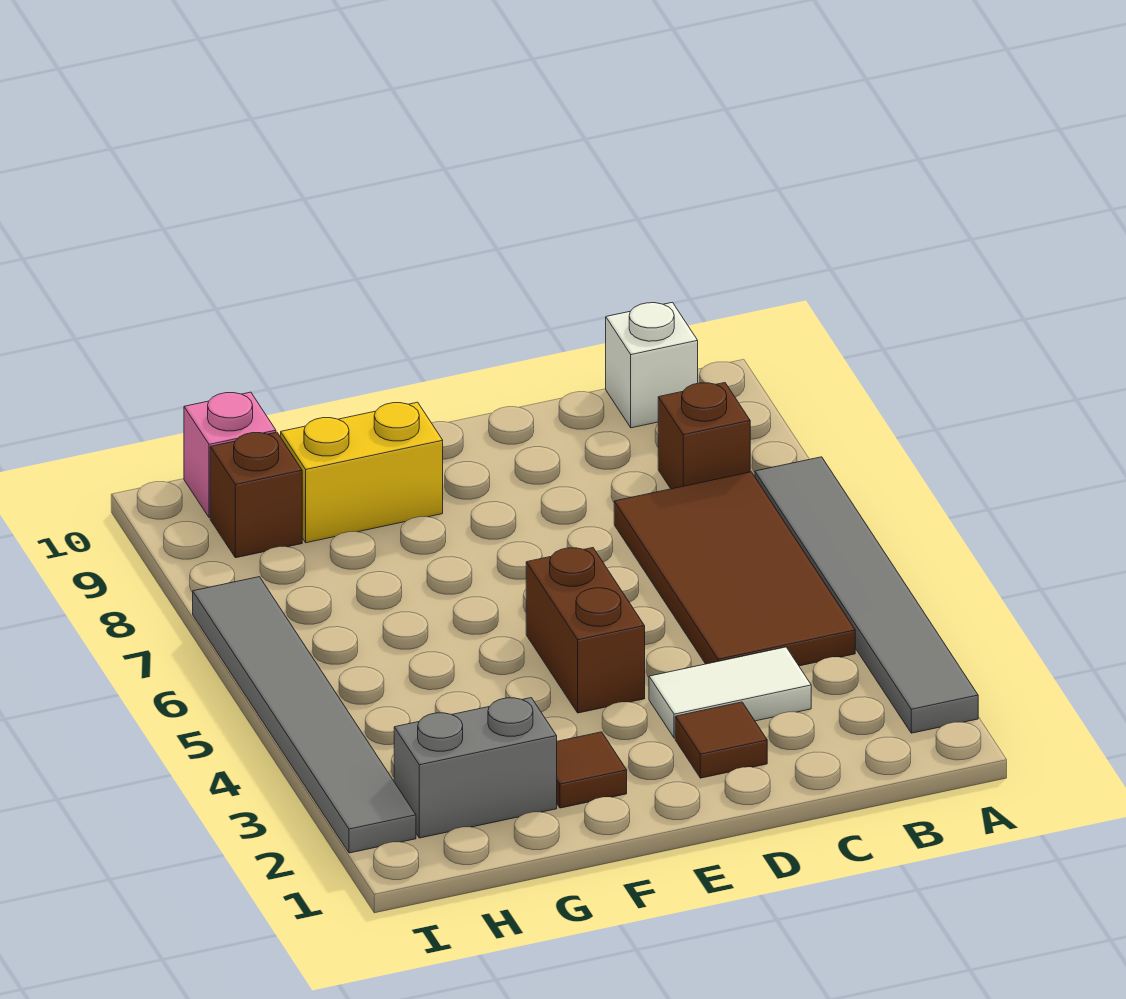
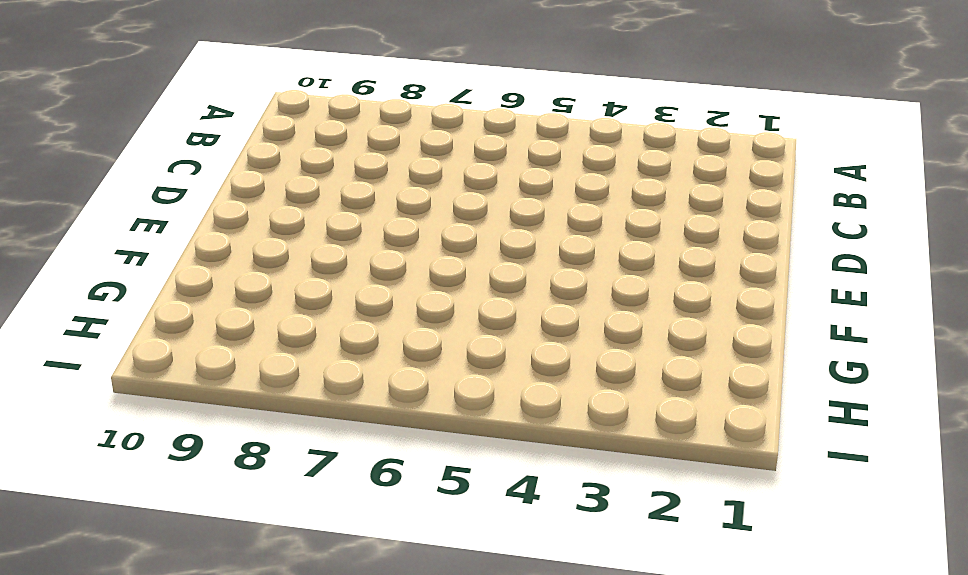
none -> grey tile A2:A7 level 1
none -> brown tile B4:C7 level 1
none -> brown brick B8 level 1

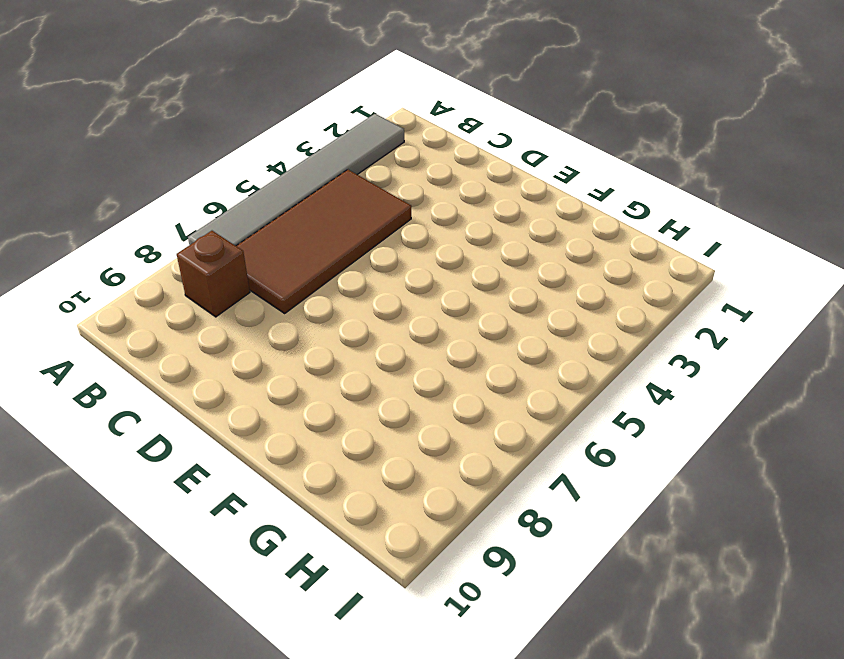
none -> white brick B10 level 1
none -> white tile C3:D3 level 1
none -> brown tile D2 level 1

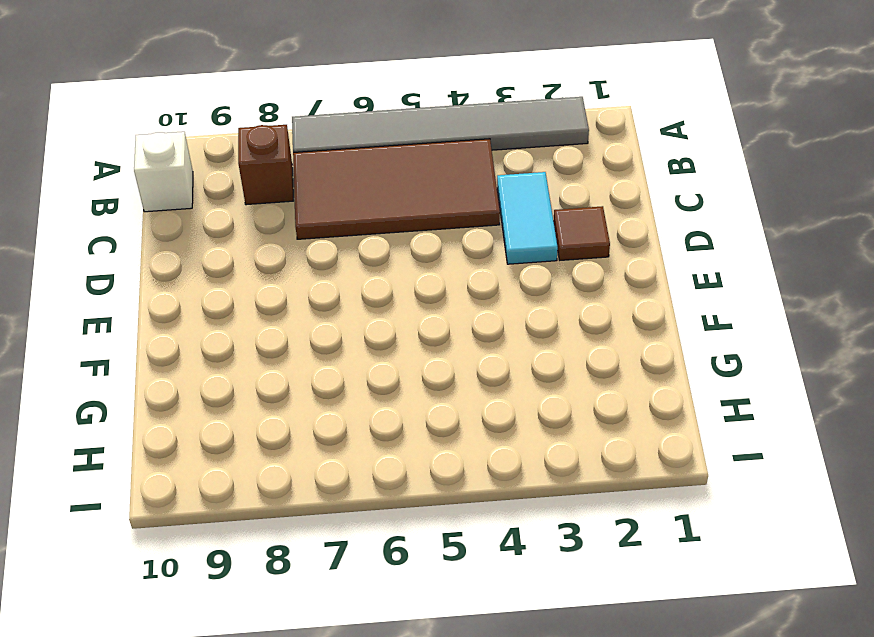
cyan tile C3:D3 level 1 -> white tile C3:D3 level 1
none -> brown brick E4:E5 level 1
none -> brown tile F2 level 1
none -> yellow brick F9:G9 level 1

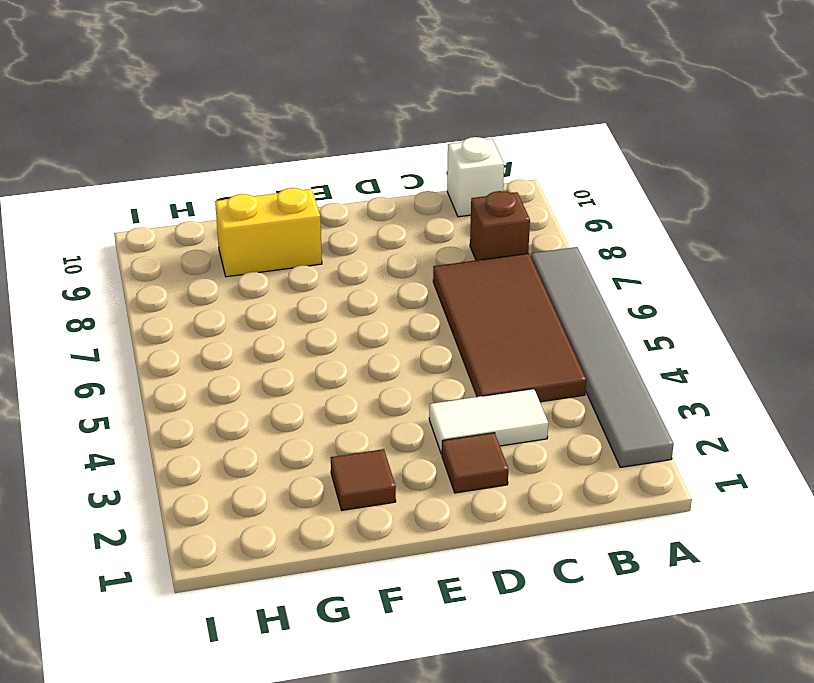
none -> brown brick E4:E5 level 1
none -> grey brick G2:H2 level 1
none -> brown brick H9 level 1

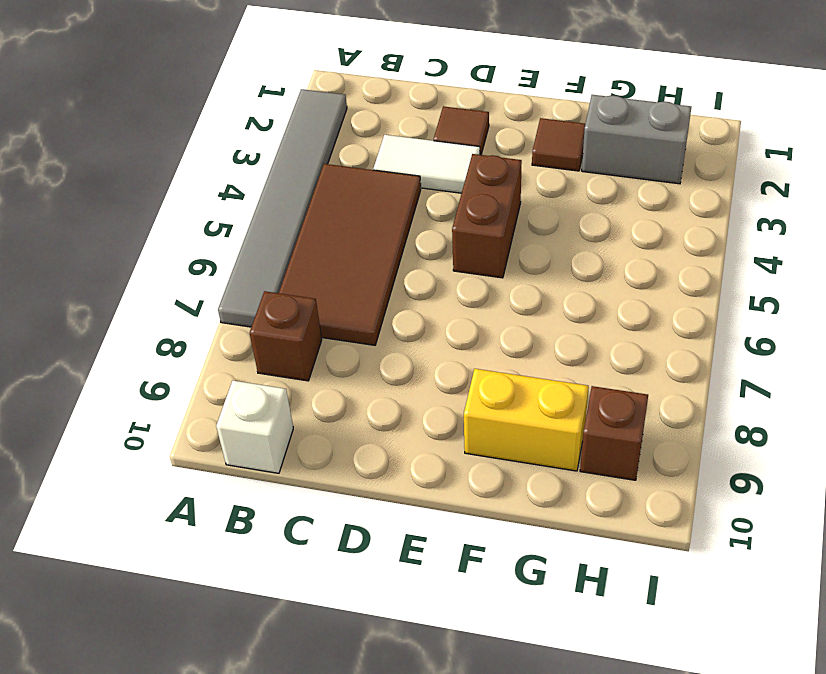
none -> pink brick H10 level 1
none -> grey tile I2:I7 level 1

